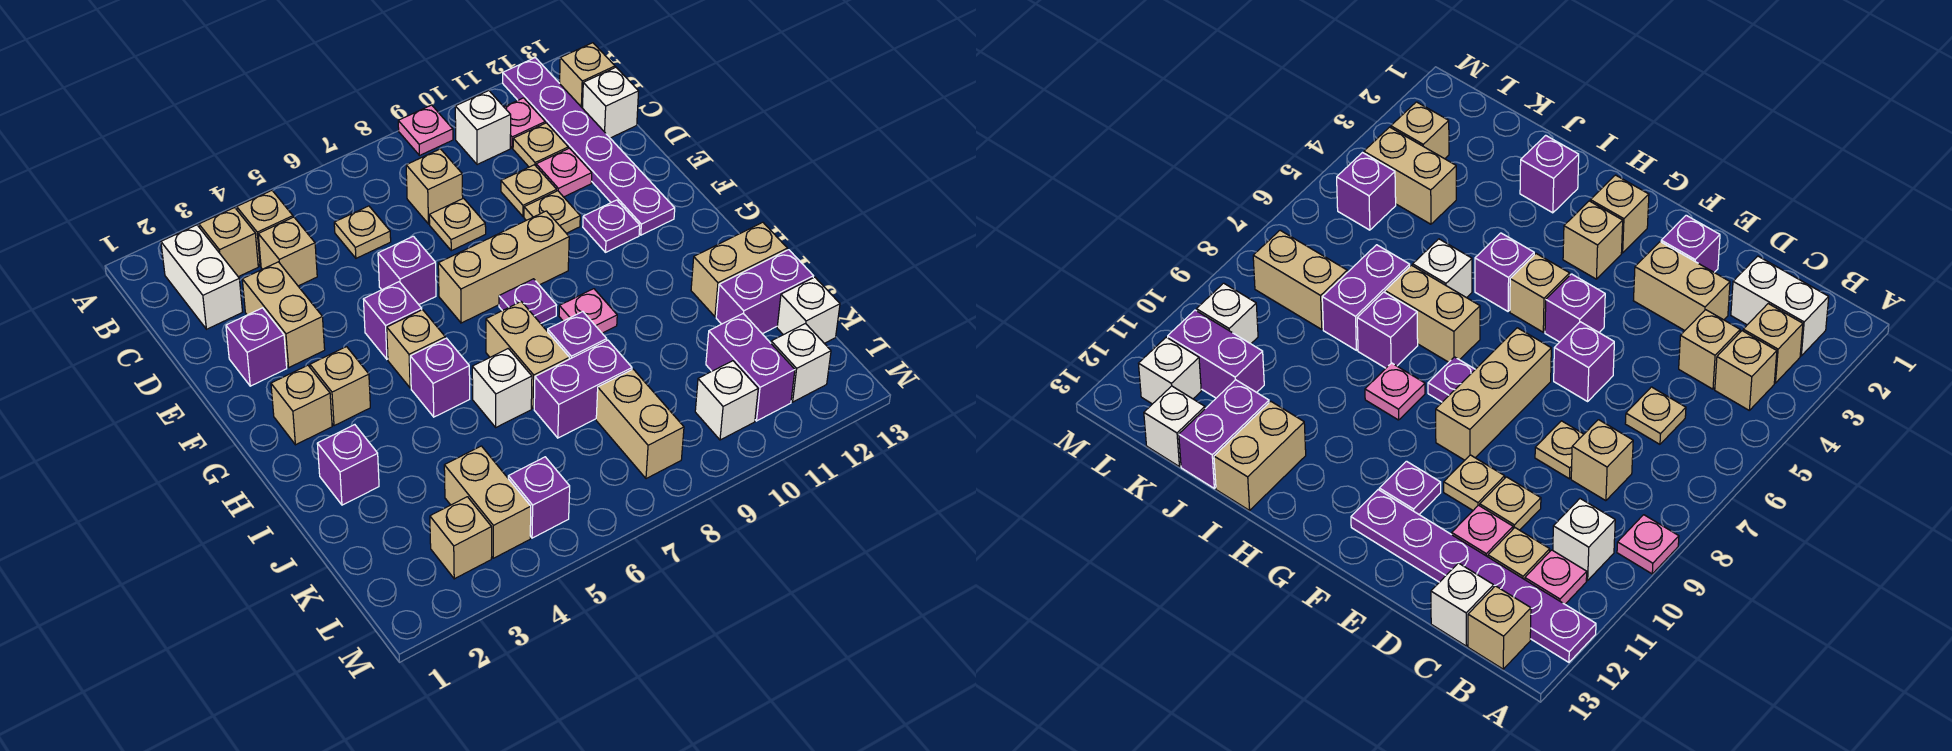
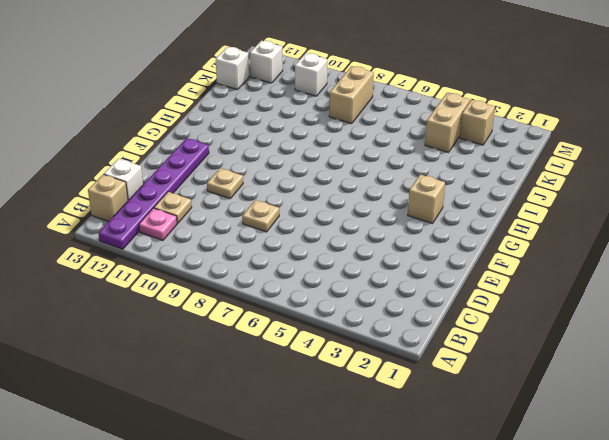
none -> pink plate A9 level 1
none -> white brick B2:C2 level 1
none -> tan brick B3 level 1
none -> tan brick B4 level 1

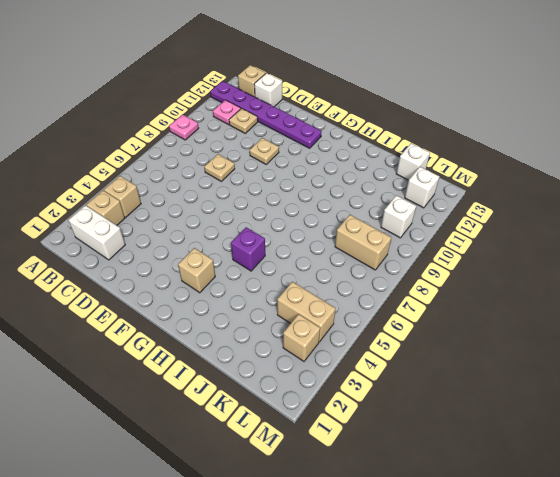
none -> white brick B10 level 1
none -> tan brick C4 level 1
none -> tan plate C6 level 1
none -> tan brick C8 level 1

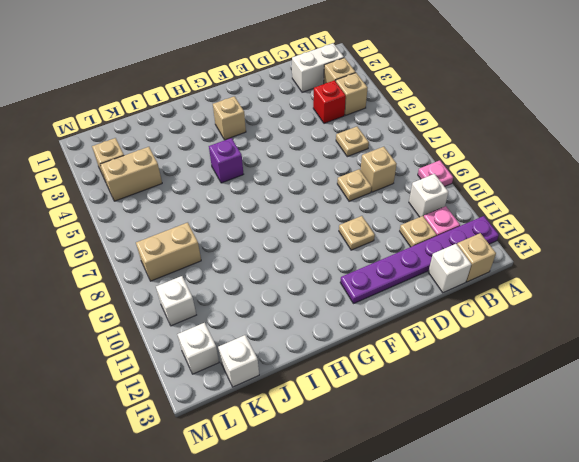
red brick C4 level 1 -> tan brick C4 level 1
none -> tan brick D3:E3 level 1
none -> tan plate D10 level 1
none -> pink plate D11 level 1
none -> purple brick E2 level 1

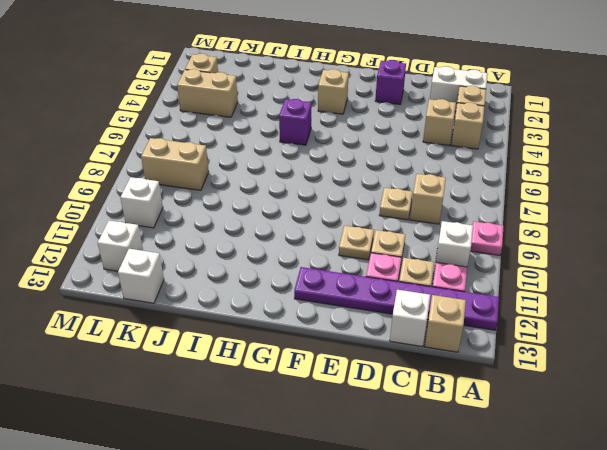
none -> tan plate C6 level 1
none -> tan brick D3:E3 level 1
none -> purple brick E6 level 1
none -> purple brick F5 level 1

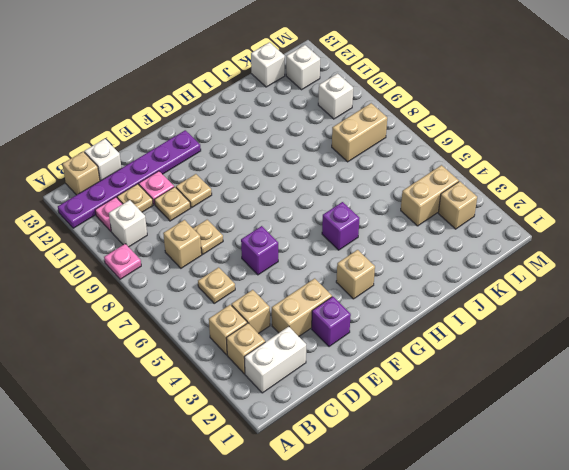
none -> purple brick F5 level 1
none -> tan brick F7:F9 level 1
none -> purple plate F11 level 1
none -> tan brick G2 level 1

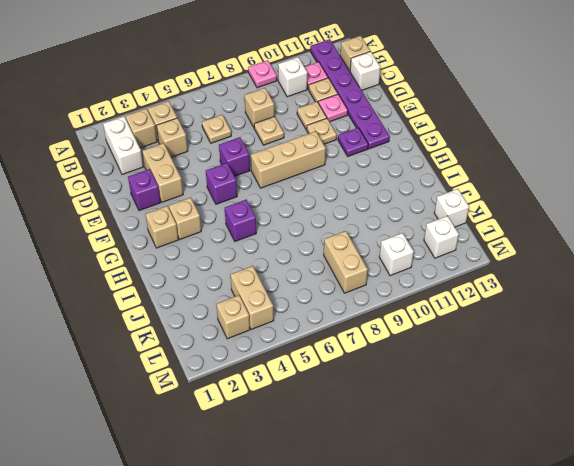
none -> tan brick G5 level 1
none -> purple plate G8 level 1
none -> tan brick H7:I7 level 1
none -> pink plate H9 level 1

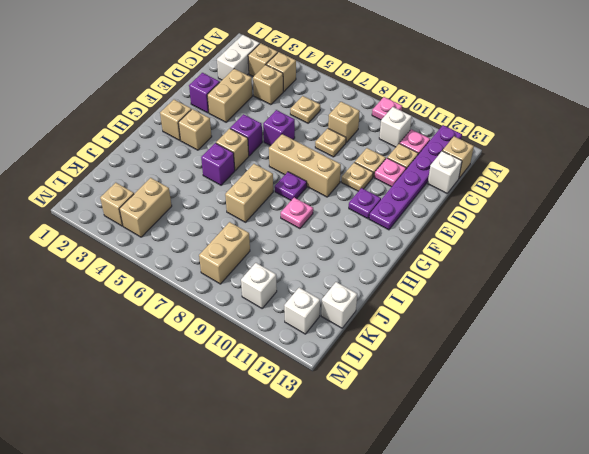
none -> purple brick I2 level 1
none -> white brick I6 level 1
none -> purple brick I8 level 1
none -> tan brick I12:I13 level 1

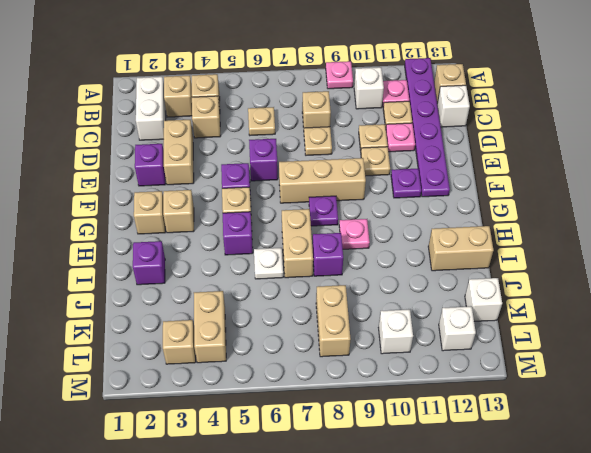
white plate I6 level 1 -> white brick I6 level 1
none -> purple brick J7:J8 level 1
none -> purple brick J12:J13 level 1
none -> purple brick K11:L11 level 1
none -> purple brick L5 level 1

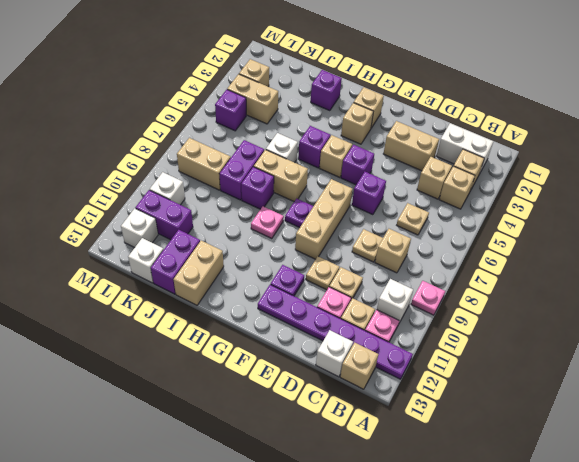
none -> purple brick E2 level 1

